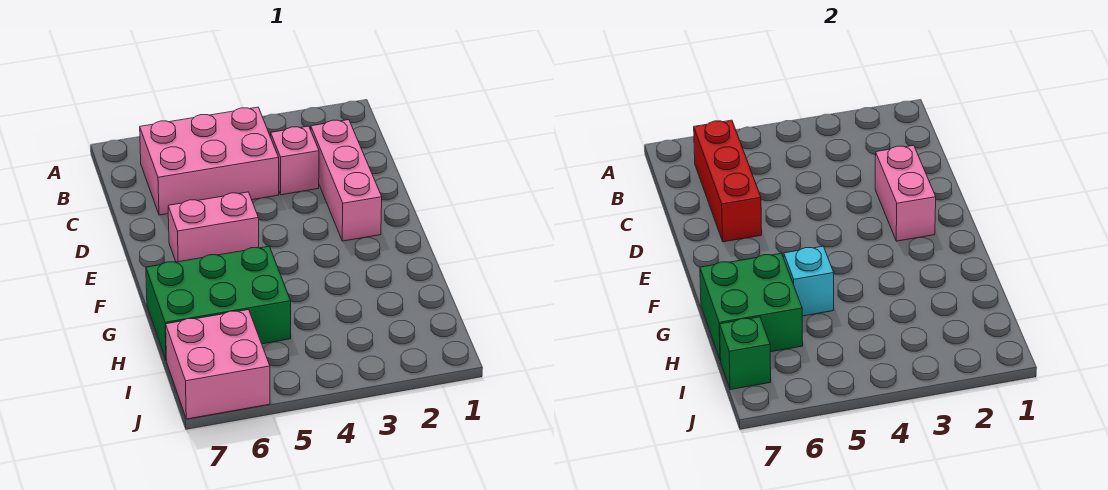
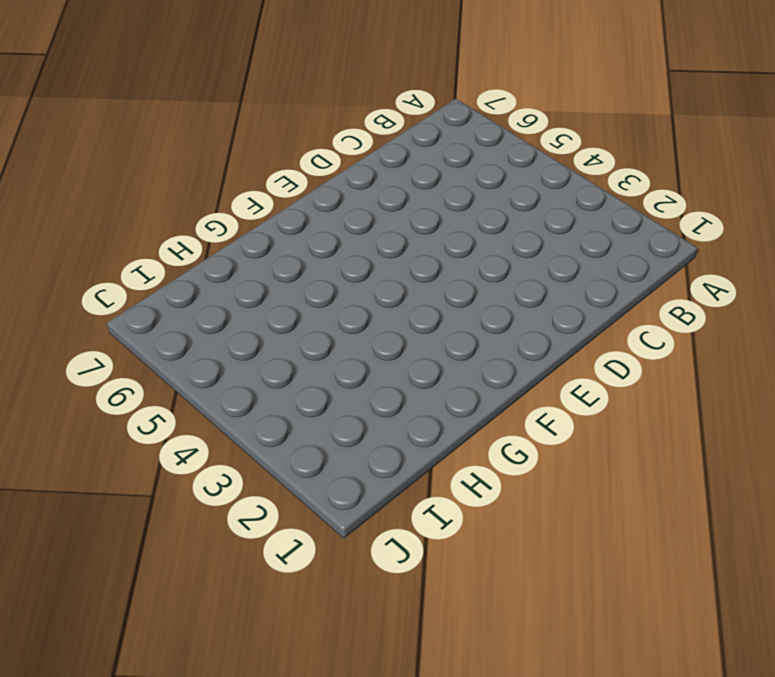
none -> pink brick B4:C6 level 1
none -> pink brick C2:E2 level 1

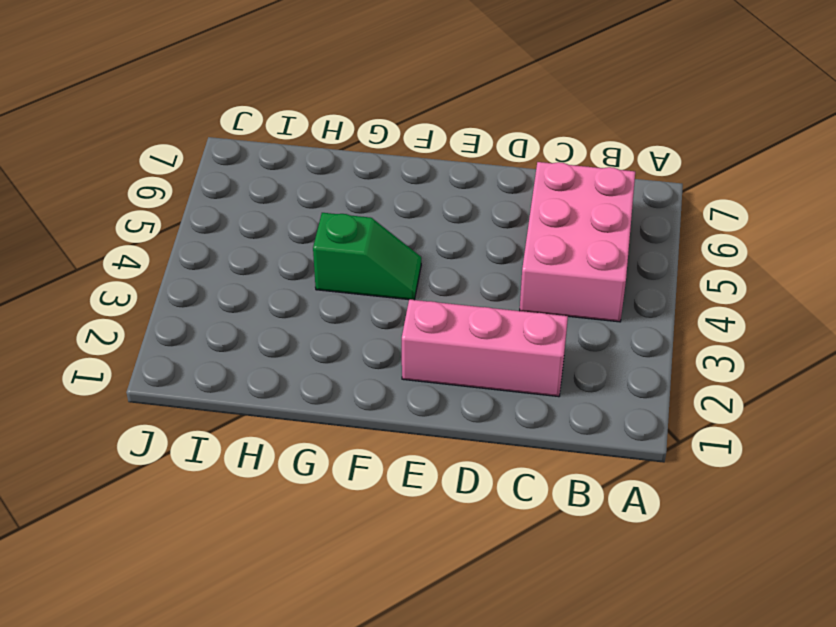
green slope F4:G4 level 1 top G -> none
none -> pink brick C3 level 1
none -> pink brick E5:E6 level 1

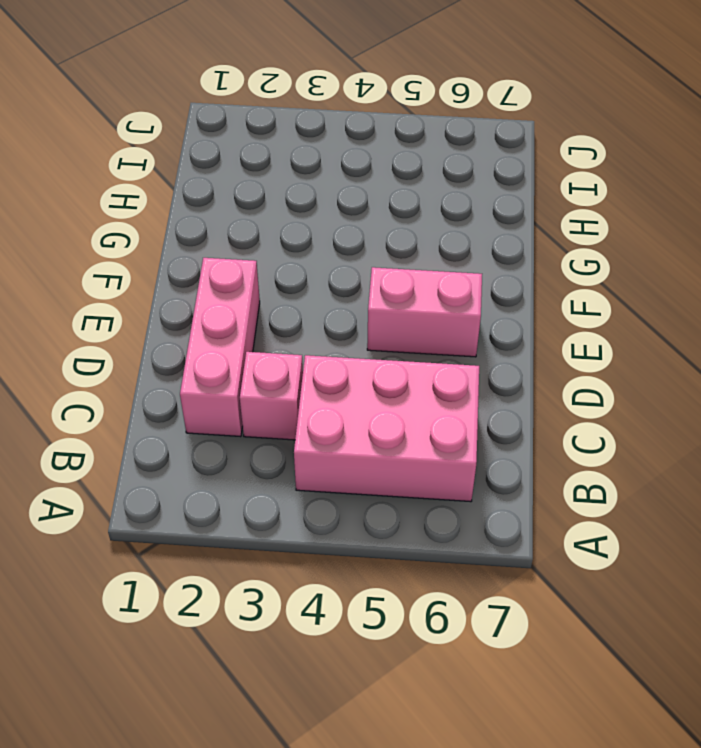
none -> green brick G5:H7 level 1
none -> pink brick I6:J7 level 1

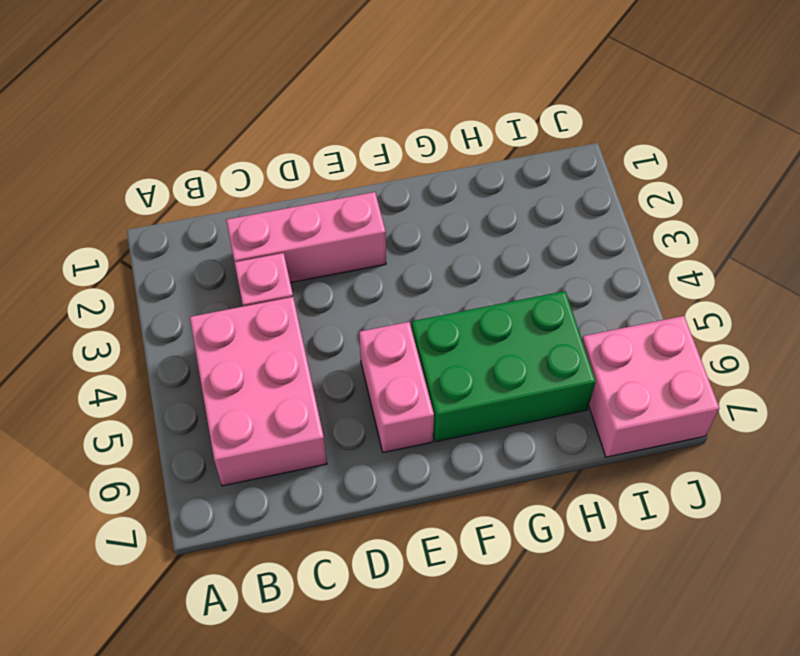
green brick F5:H6 level 1 -> green brick G5:H7 level 1
none -> red brick B6:D6 level 2
none -> pink brick D2:E2 level 2

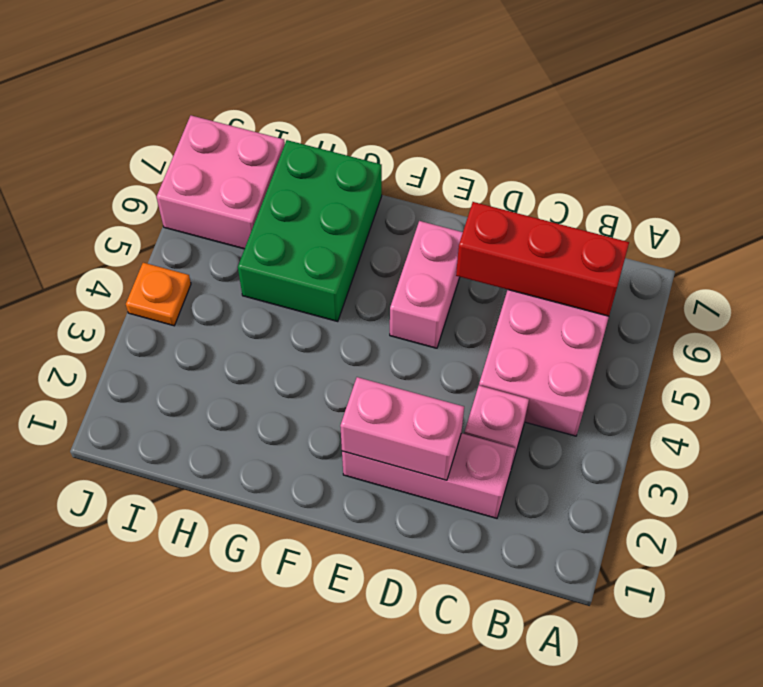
orange plate J4 level 1 -> none
none -> cyan brick G5 level 2
none -> green brick G6:H7 level 2

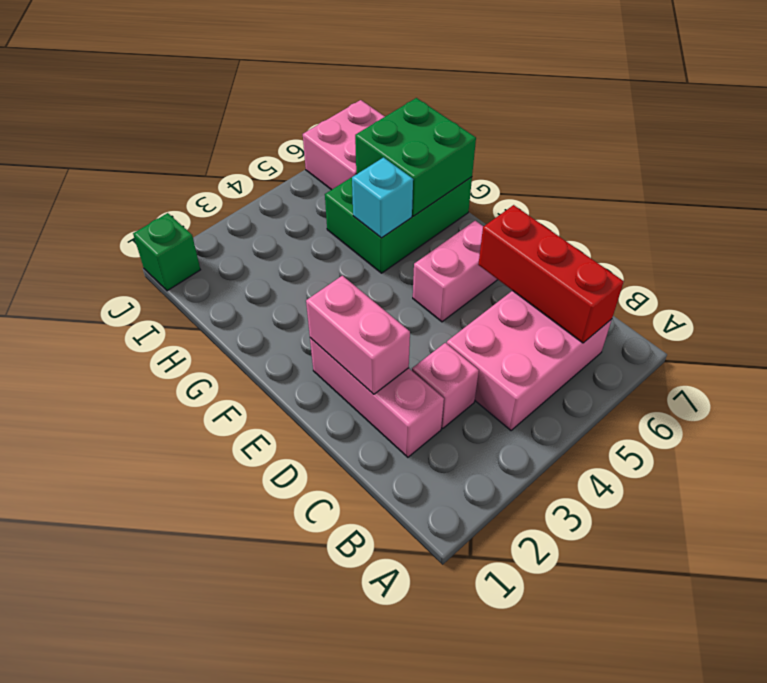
green brick J1 level 1 -> green brick I7 level 2

